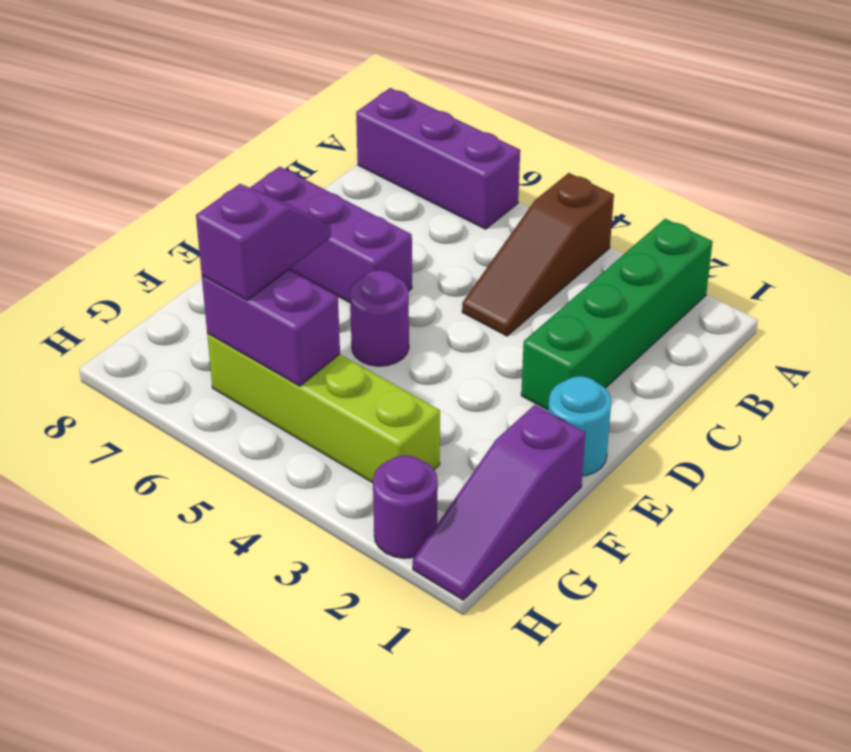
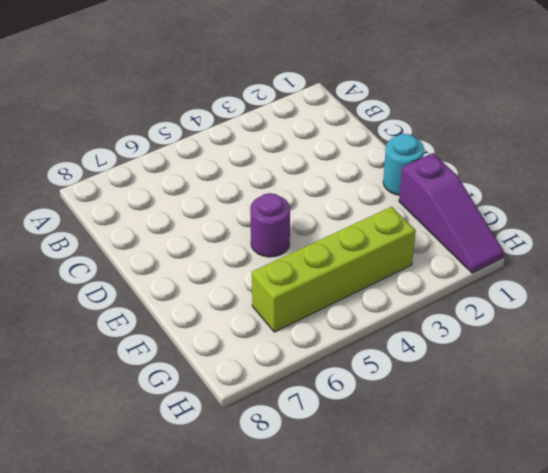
none -> green brick A2:D2 level 1
none -> brown slope A4:C4 level 1 top A

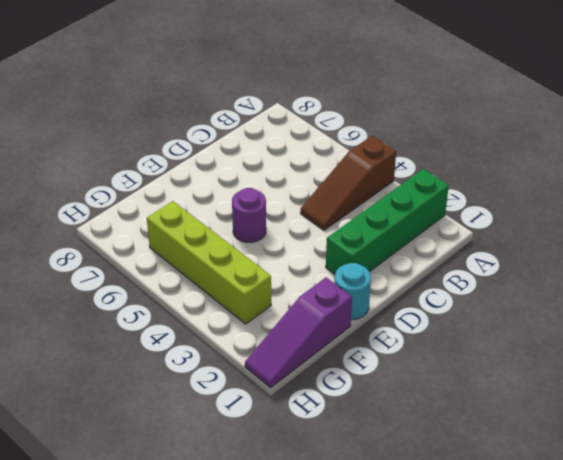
none -> purple brick A6:A8 level 1
none -> purple brick D6:D8 level 1

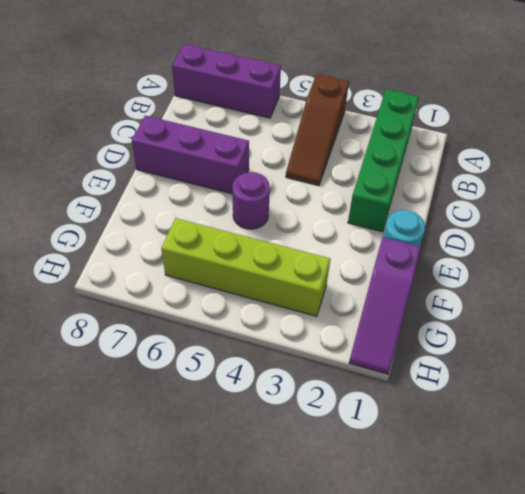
none -> purple round brick H2 level 1
none -> purple brick G5:G6 level 2

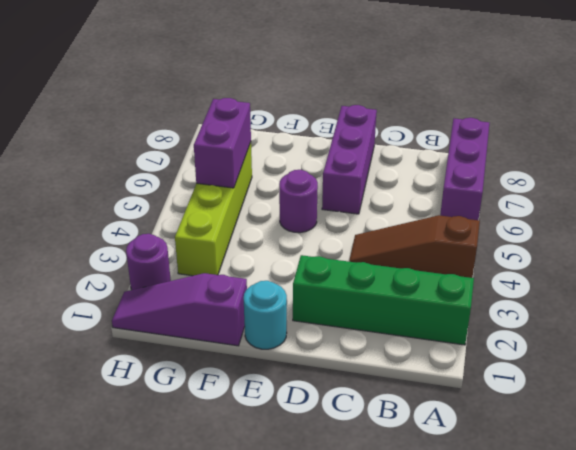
none -> purple slope F6:G6 level 3 top G

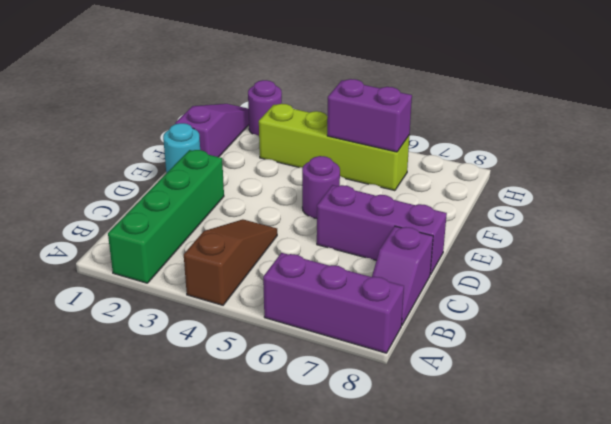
purple slope B8:C8 level 1 top C -> purple slope F6:G6 level 3 top G

